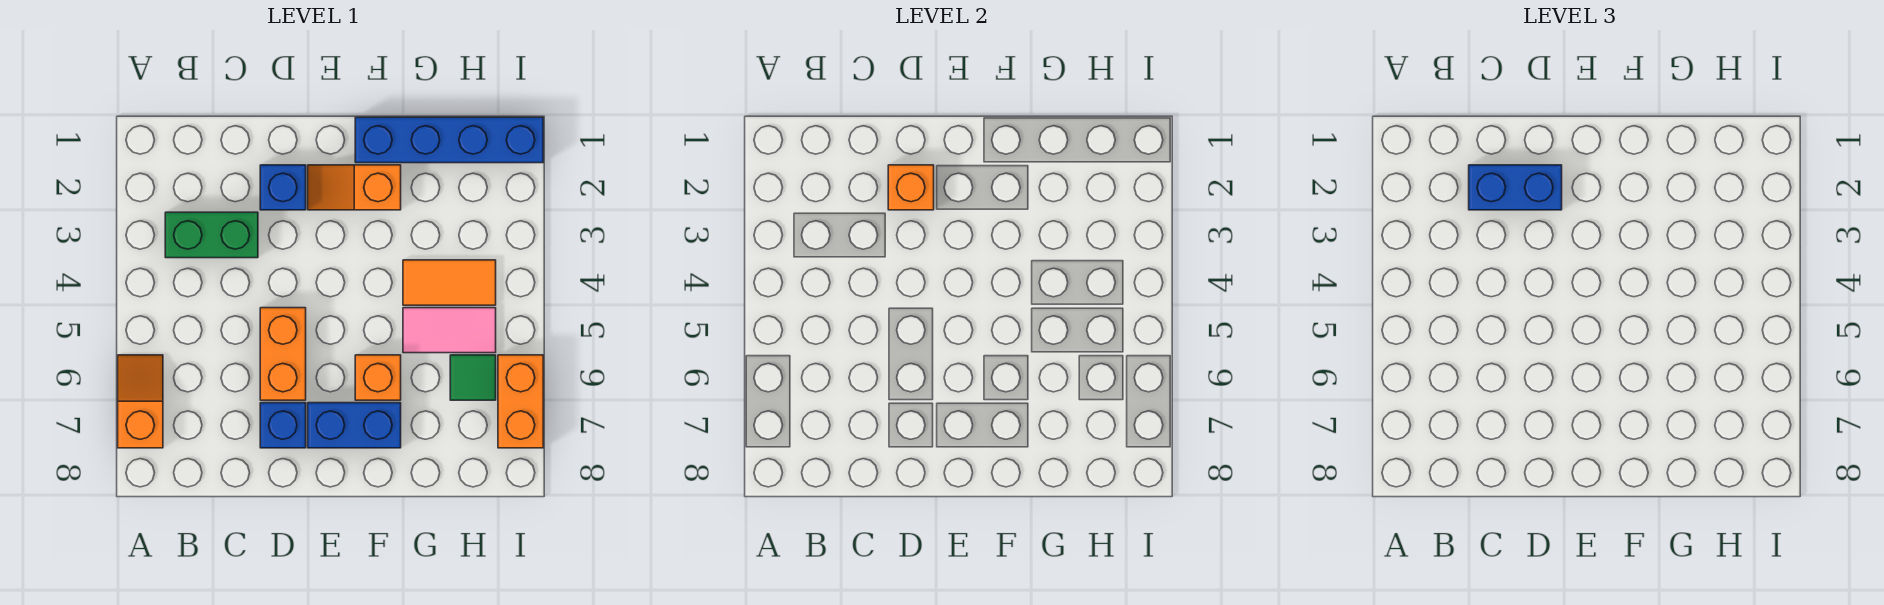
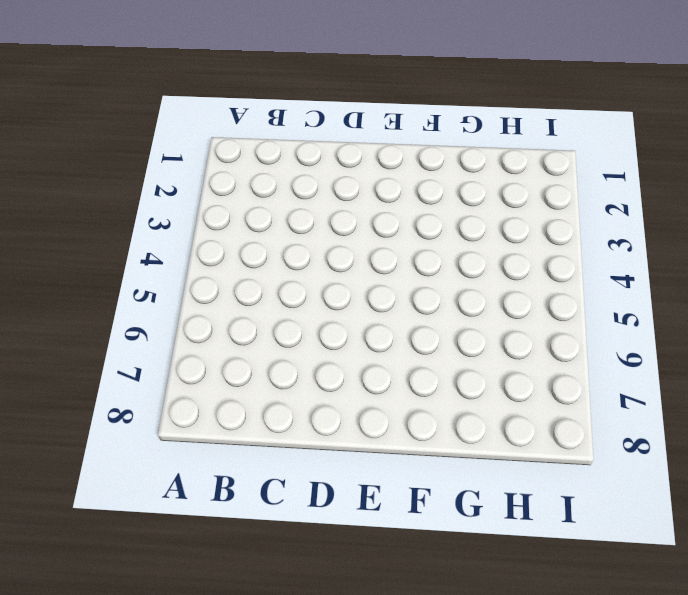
none -> orange slope A6:A7 level 1 top 7
none -> green brick B3:C3 level 1
none -> blue brick D2 level 1

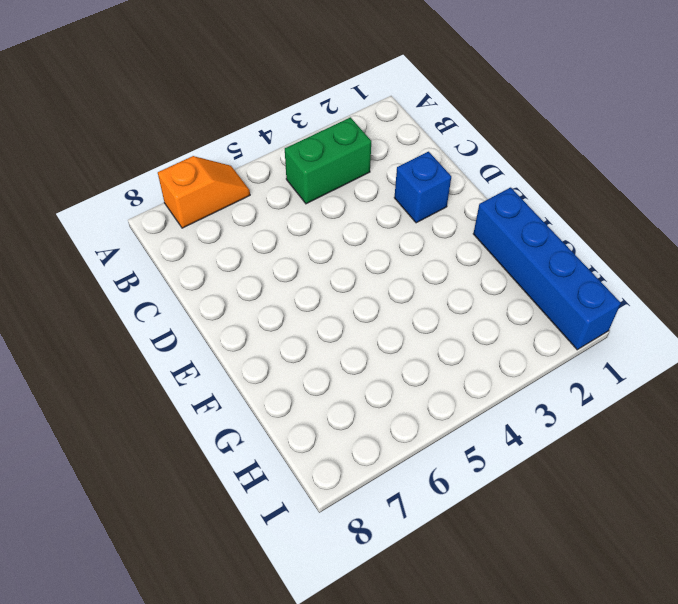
green brick B3:B4 level 1 -> green brick B3:C3 level 1
none -> orange brick D5:D6 level 1
none -> blue brick D7 level 1
none -> orange slope E2:F2 level 1 top F

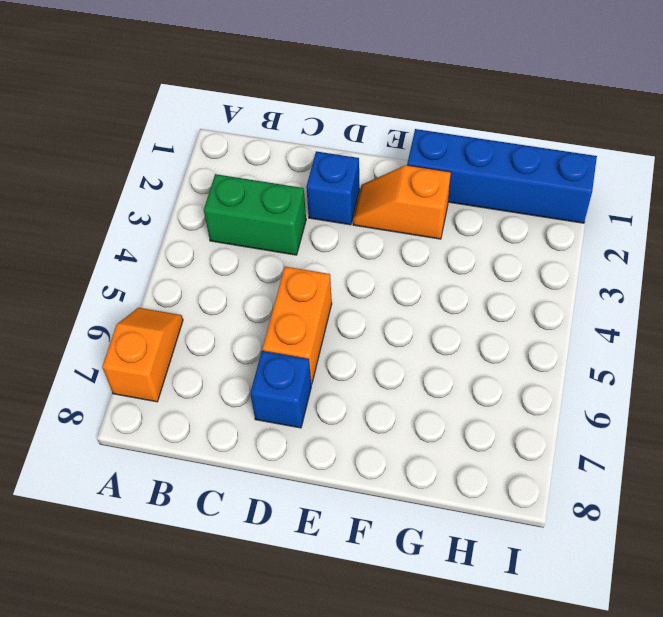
none -> blue brick E7:F7 level 1
none -> orange brick F6 level 1
none -> orange tile G4:H4 level 1

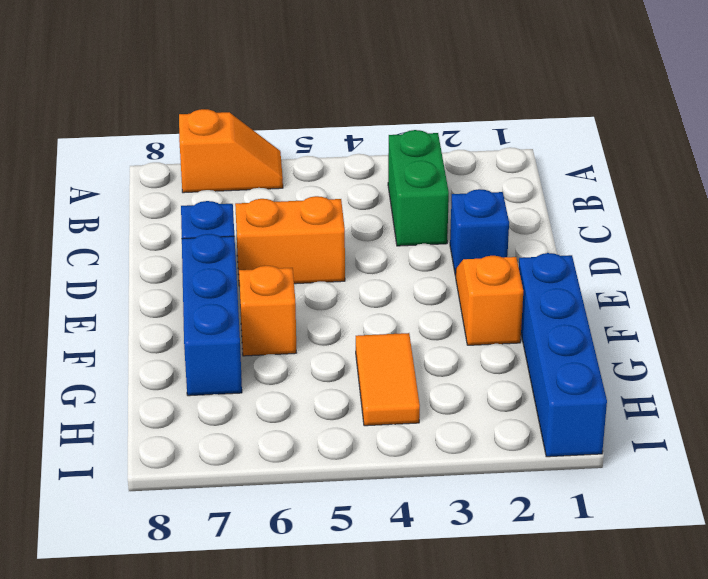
blue brick E7:G7 level 1 -> blue brick E7:F7 level 1
none -> pink tile G5:H5 level 1
none -> green tile H6 level 1
none -> orange brick I6:I7 level 1

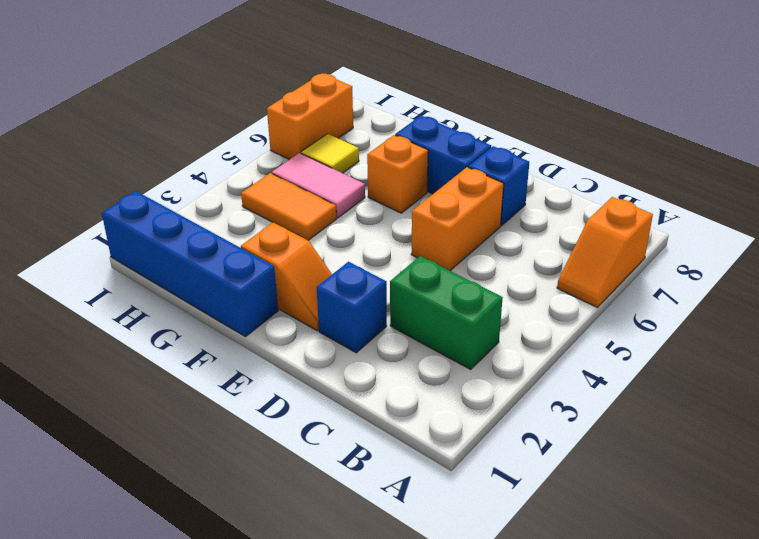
yellow tile H6 level 1 -> green tile H6 level 1
none -> orange brick D2 level 2
none -> blue brick C2:D2 level 3

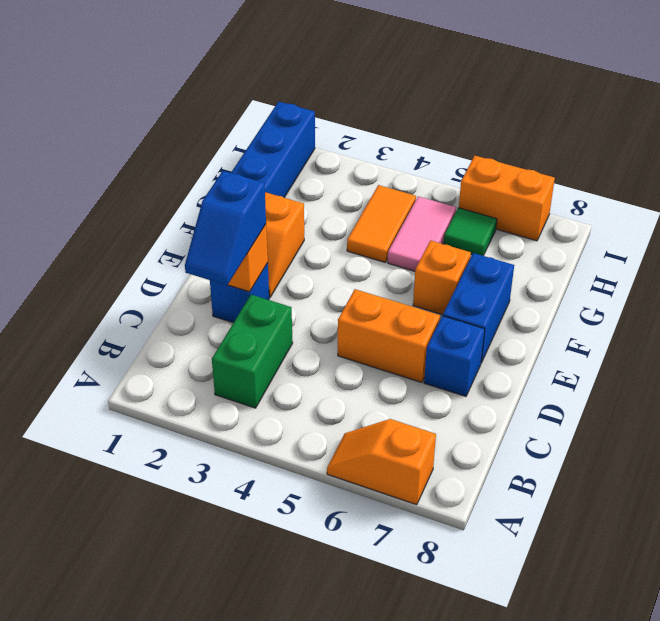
blue slope C2:D2 level 3 top D -> blue brick C2:D2 level 3

